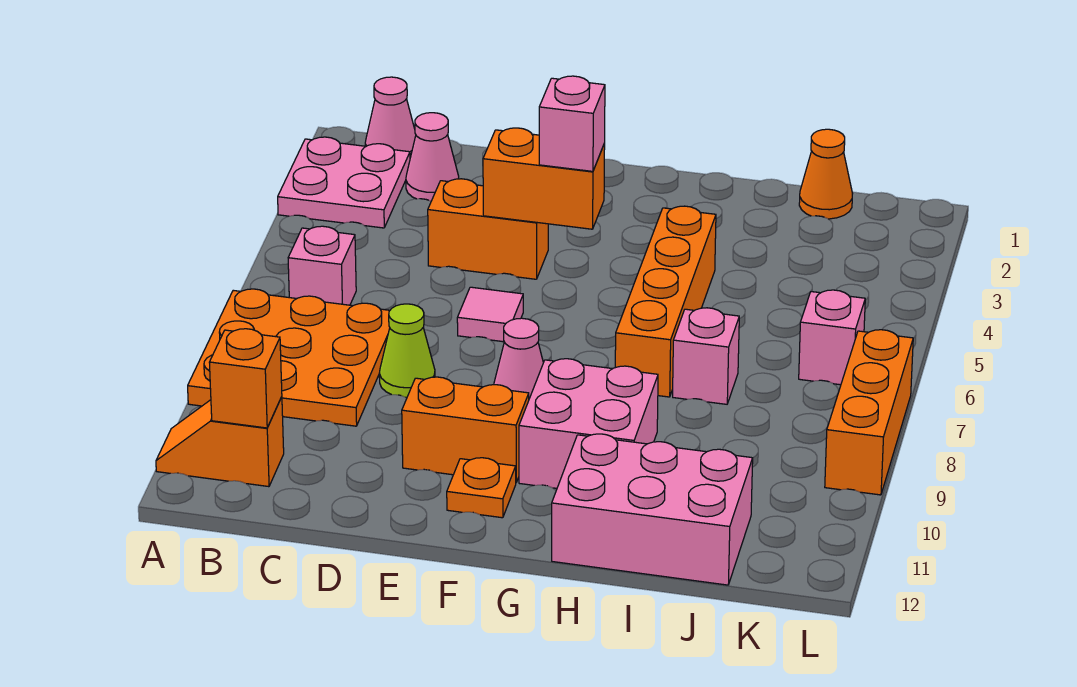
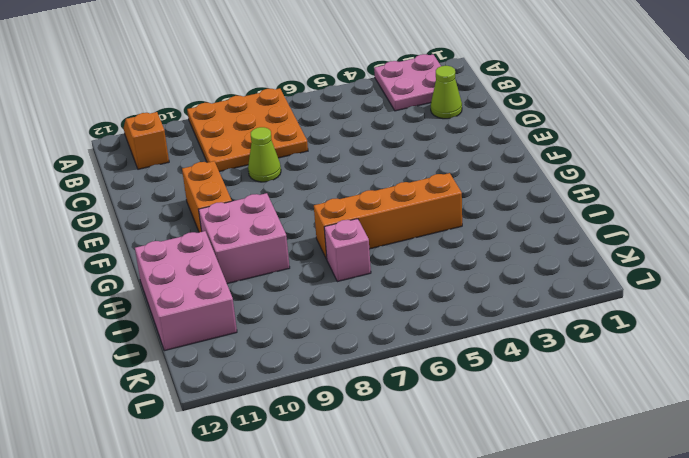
lime cone C2 level 1 -> pink cone C2 level 1
none -> pink cone B1 level 1
none -> pink brick B6 level 1
none -> orange brick D4:E4 level 1

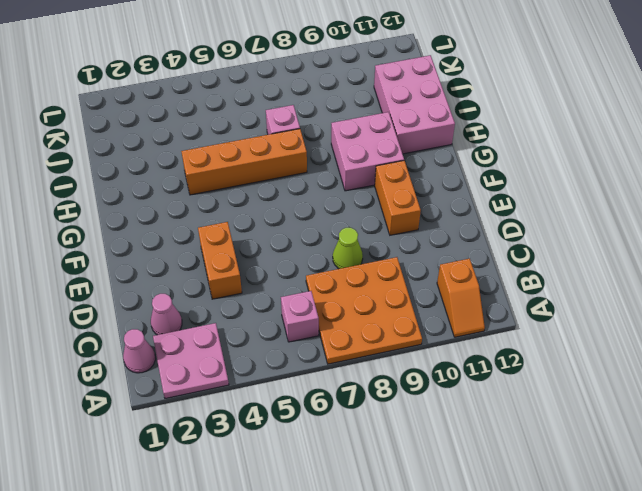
none -> pink tile E6 level 1
none -> pink cone F8 level 1
none -> orange plate F11 level 1

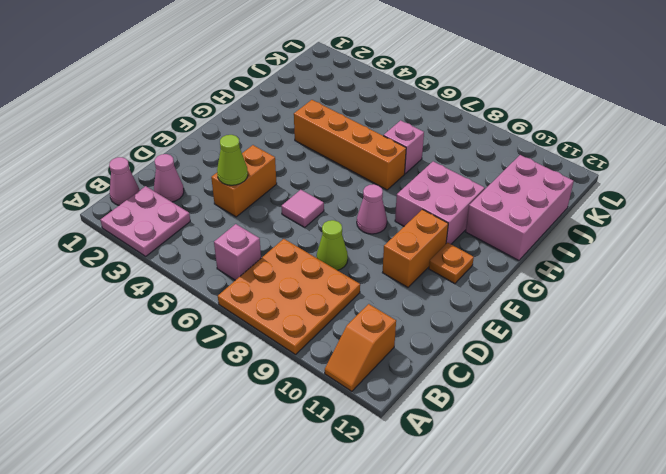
lime cone D4 level 2 -> none
none -> orange cone J1 level 1
none -> pink brick K6 level 1
none -> orange brick L7:L9 level 1

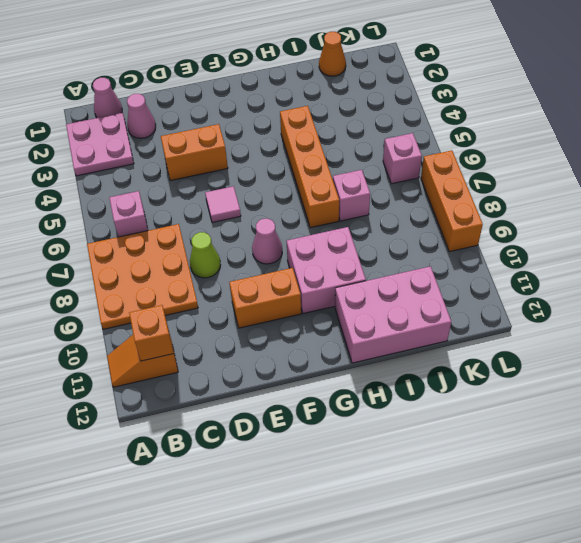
none -> orange plate F11 level 1
none -> orange brick E4:F4 level 2
none -> pink brick F4 level 3

